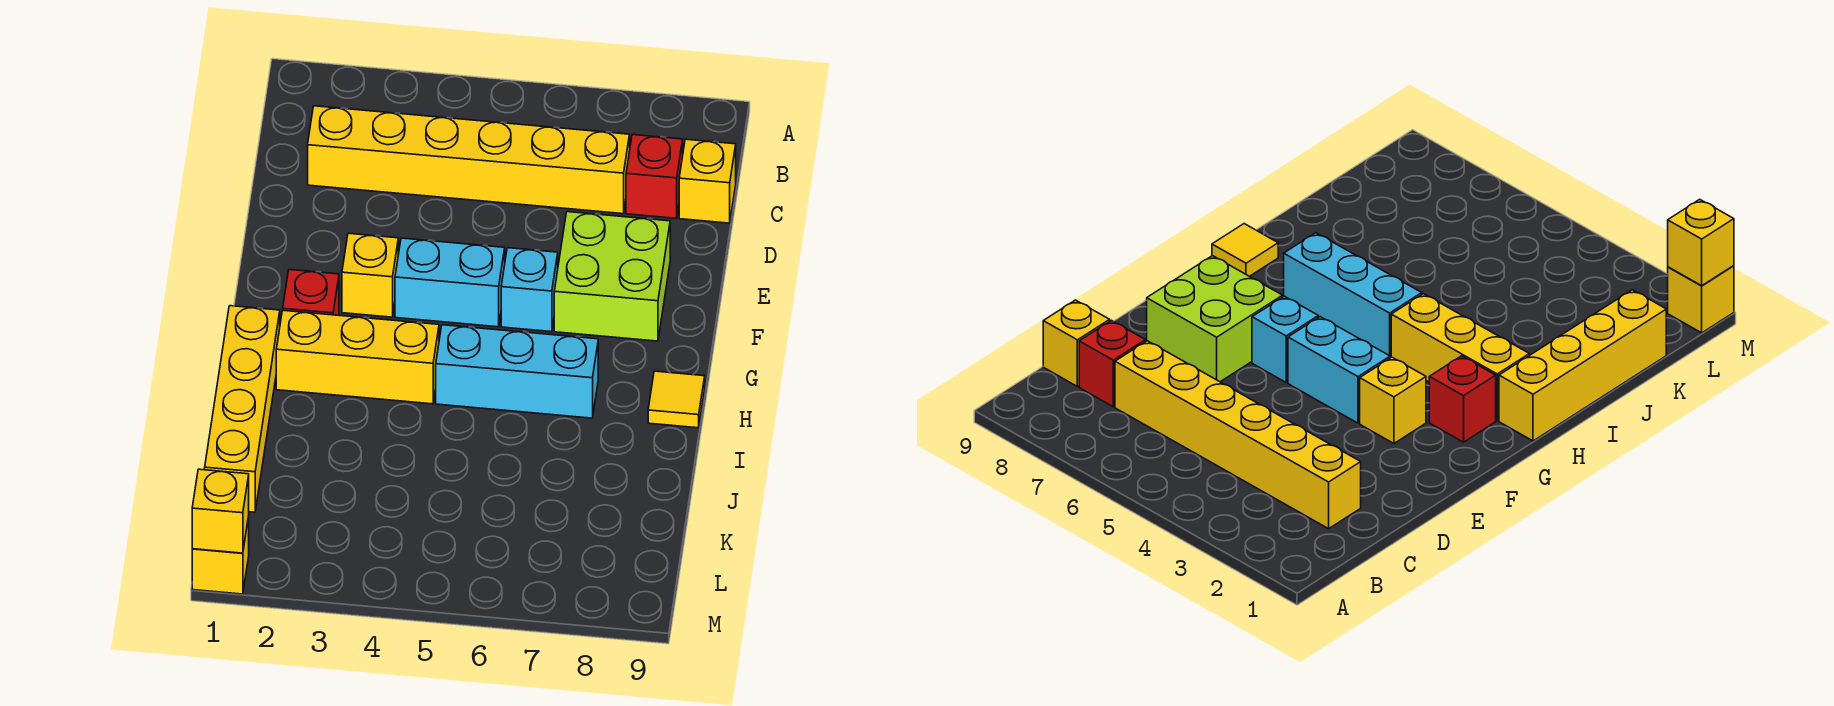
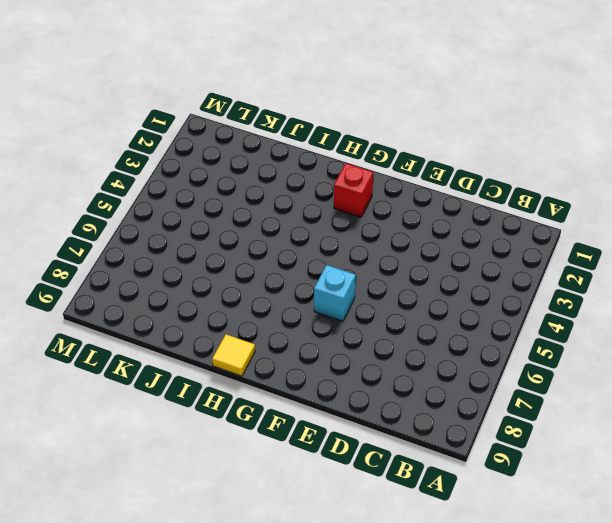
none -> yellow brick C2:C7 level 1
none -> red brick C8 level 1
none -> yellow brick C9 level 1

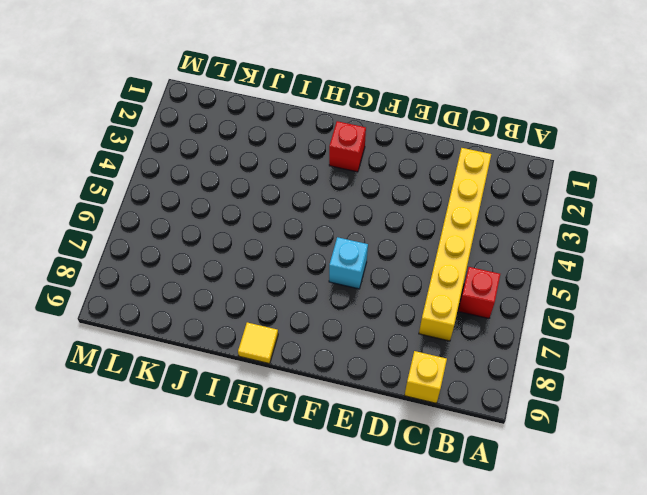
red brick B6 level 1 -> red brick C8 level 1
none -> lime brick E7:F8 level 1
none -> yellow brick F3 level 1
none -> cyan brick F4:F5 level 1

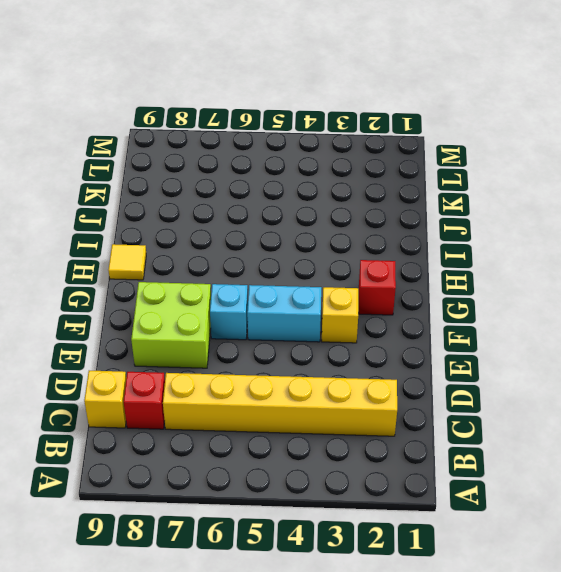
none -> yellow brick H1:K1 level 1
none -> yellow brick H2:H4 level 1
none -> cyan brick H5:H7 level 1

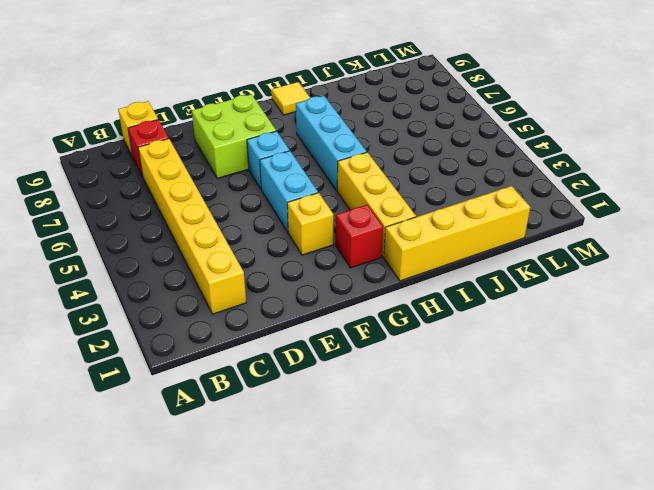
none -> yellow brick M1 level 1
none -> yellow brick M1 level 2

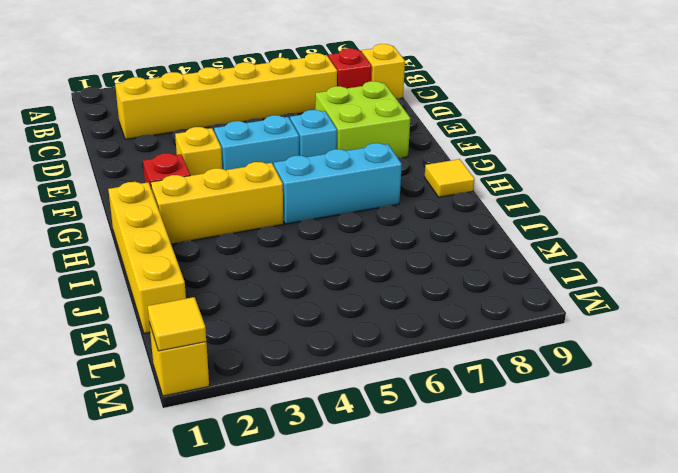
yellow tile M1 level 2 -> yellow brick M1 level 2

